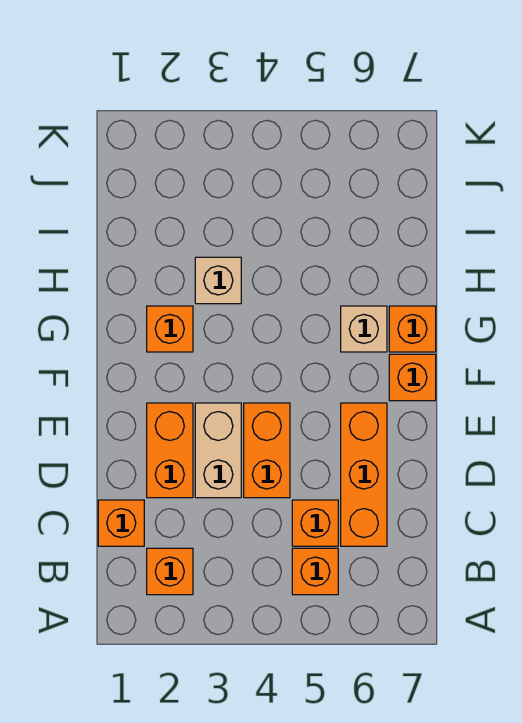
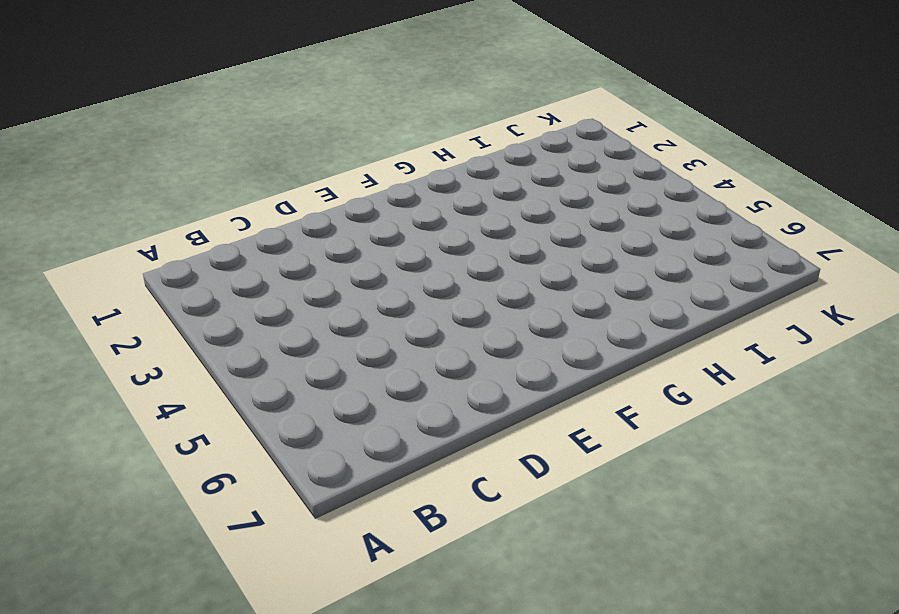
none -> orange brick B2 level 1
none -> orange brick B5 level 1
none -> orange brick C1 level 1

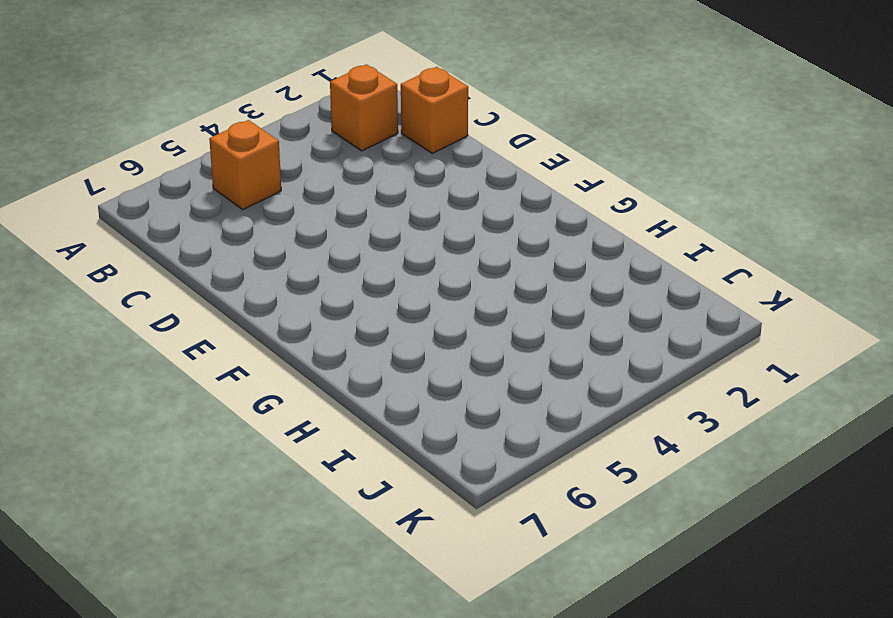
none -> orange brick C5 level 1
none -> orange brick C6:E6 level 1
none -> orange brick D2:E2 level 1

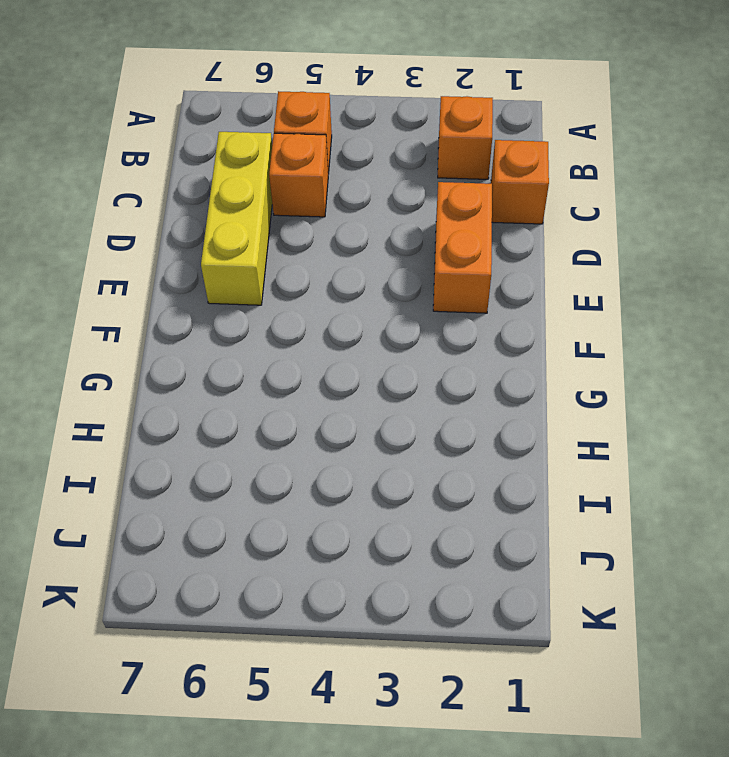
yellow brick C6:E6 level 1 -> orange brick C6:E6 level 1
none -> tan brick D3:E3 level 1
none -> orange brick D4:E4 level 1
none -> orange brick F7 level 1

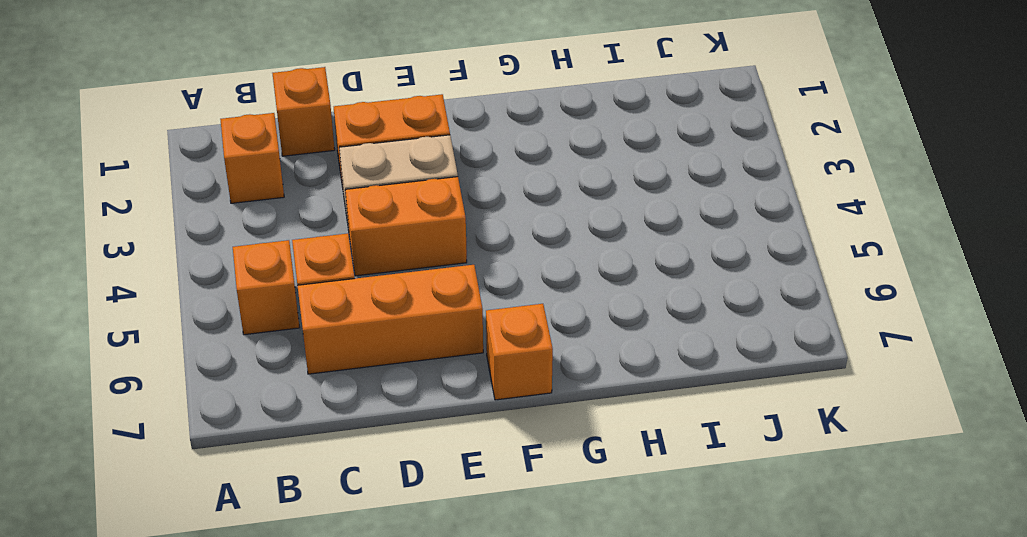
none -> orange brick G2 level 1
none -> tan brick G6 level 1
none -> orange brick G7 level 1

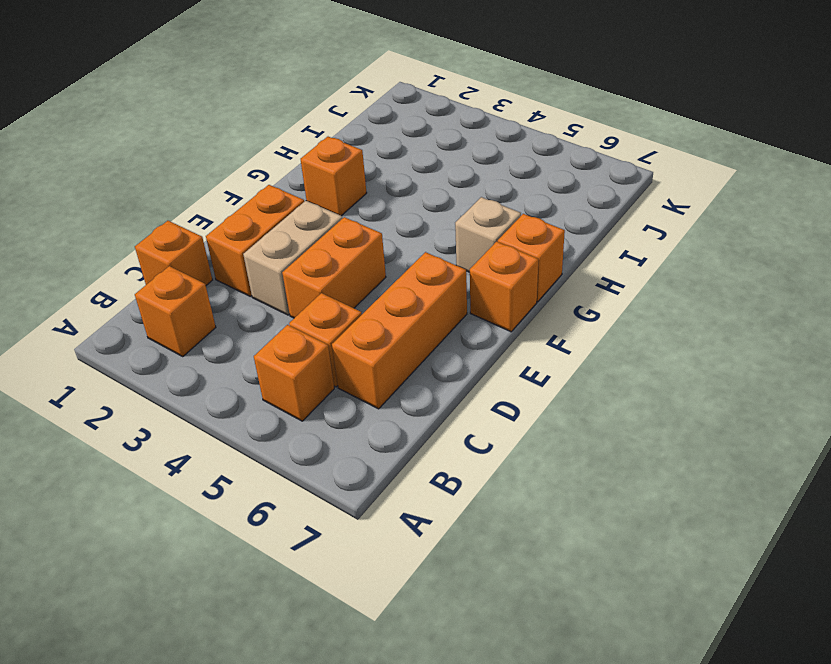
none -> tan brick H3 level 1

